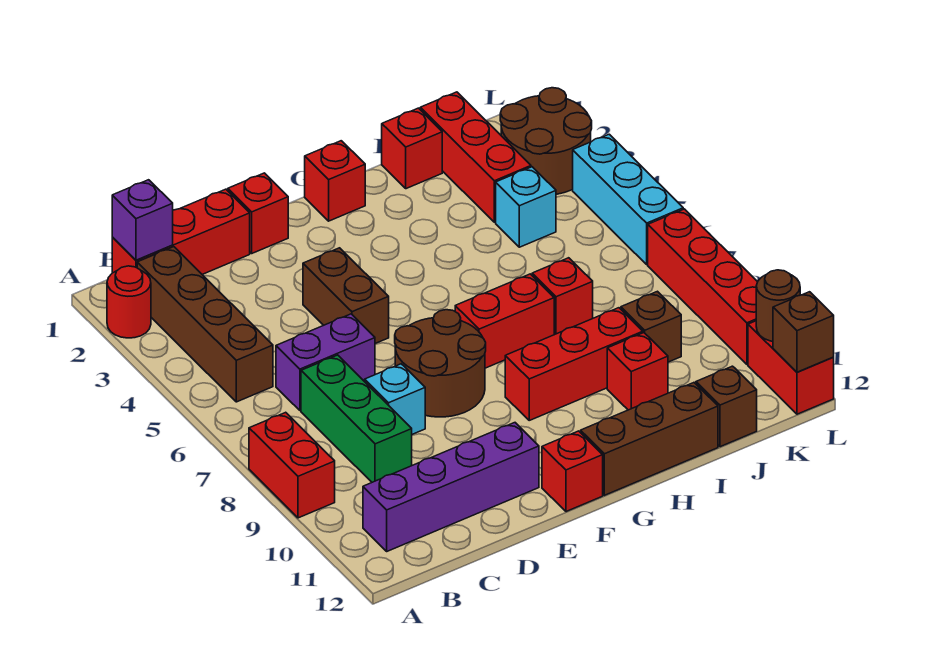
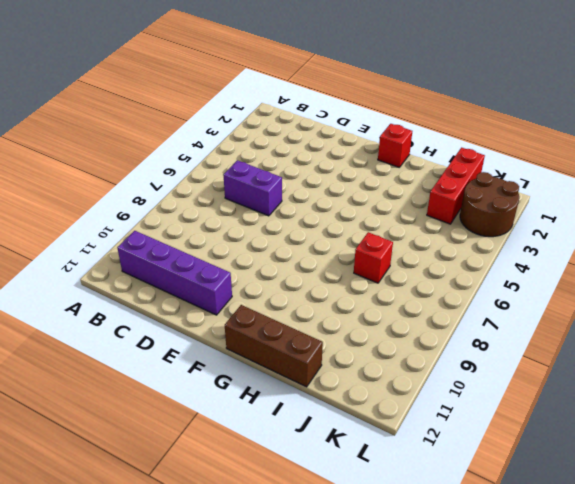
none -> red round brick A2 level 1
none -> red brick A8:A9 level 1
none -> red brick B1:D1 level 1
none -> brown brick B2:B5 level 1

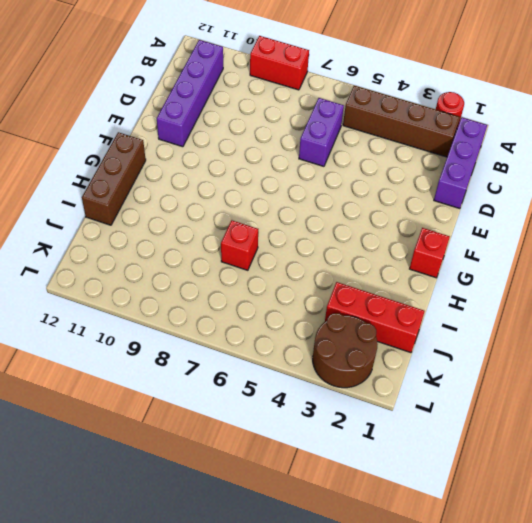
purple brick B1:D1 level 1 -> red brick B1:D1 level 1
none -> green brick C7:C9 level 1
none -> cyan brick D8 level 1
none -> red brick E1 level 1
none -> brown brick E4:E5 level 1

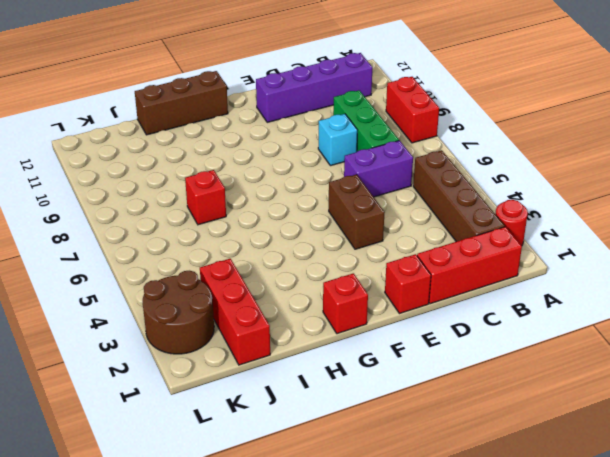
none -> brown round brick E7:F8 level 1
none -> red brick F12 level 1
none -> red brick G7:H7 level 1
none -> red brick G9:I9 level 1

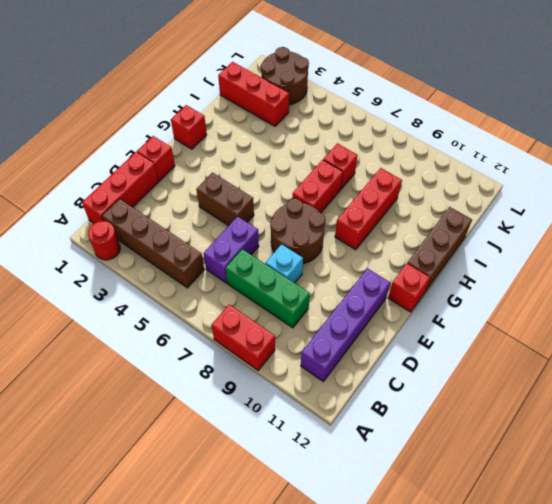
none -> red brick I1 level 1
none -> red brick I10 level 1
none -> cyan brick J4 level 1
none -> brown brick J9 level 1

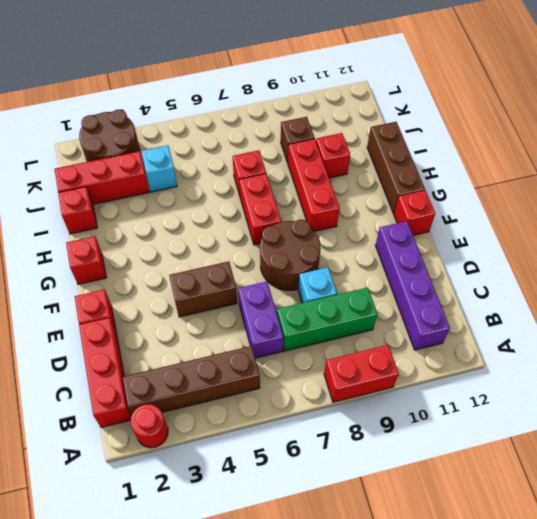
none -> brown brick J12 level 1
none -> cyan brick L4:L6 level 1
none -> red brick L7:L10 level 1
none -> red brick L11:L12 level 1

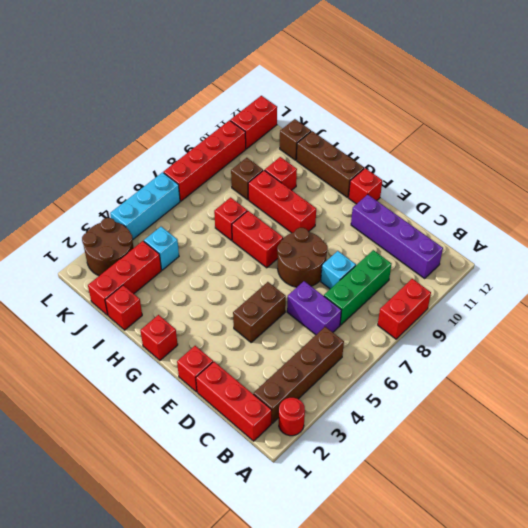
none -> purple brick B1 level 2
none -> brown round brick L11 level 2
none -> brown brick L12 level 2

